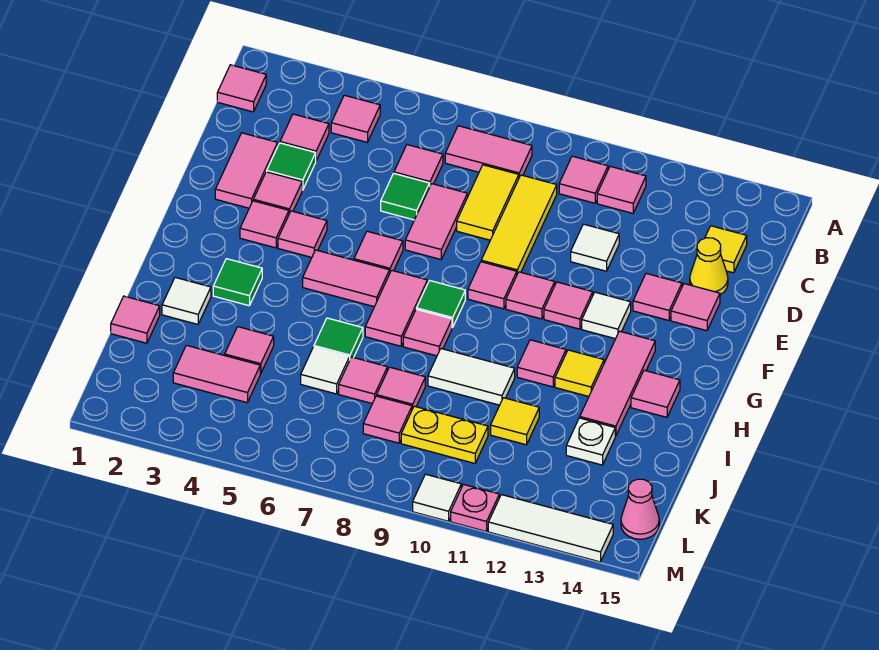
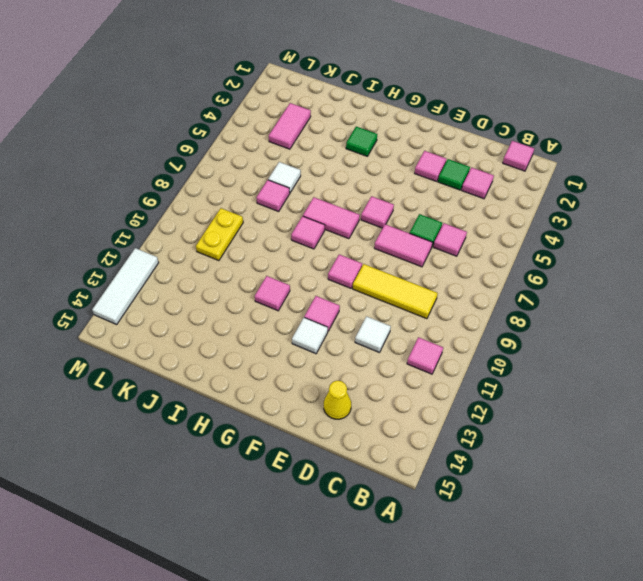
none -> pink tile B4 level 1
none -> pink tile B7:B8 level 1
none -> pink tile B10 level 1
none -> yellow tile C8:D8 level 1

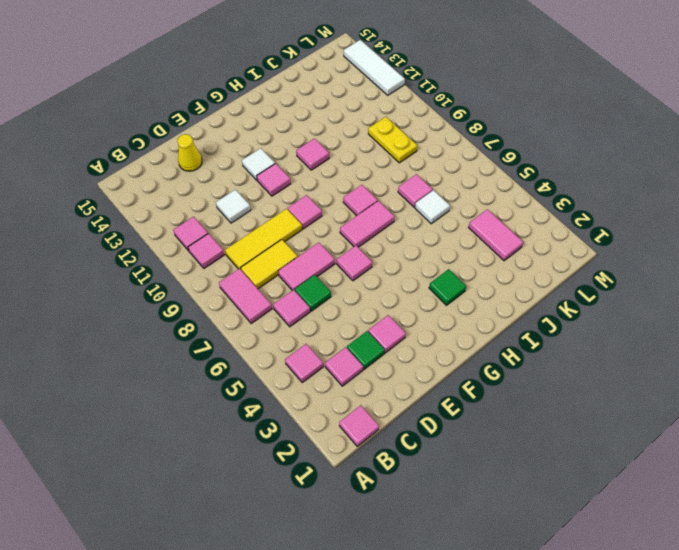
none -> yellow tile C14 level 1
none -> pink tile D2:E2 level 1
none -> pink tile E13 level 1
none -> pink tile E14 level 1

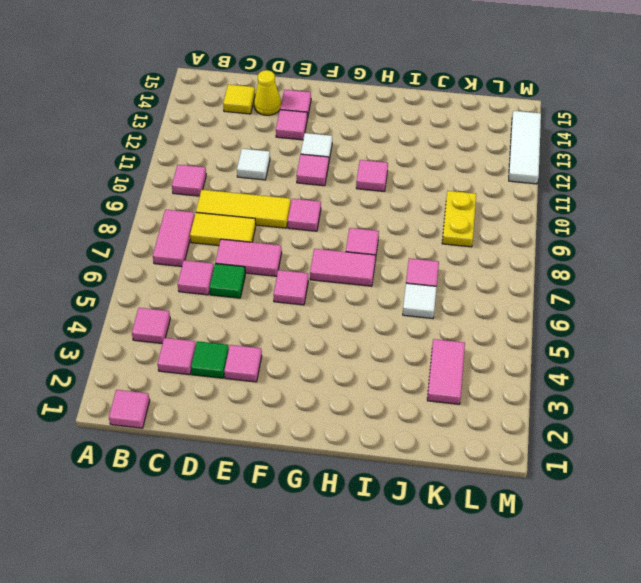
none -> pink tile B11 level 1
none -> pink tile D2:E2 level 1
none -> pink tile F3 level 1
none -> pink tile F4 level 1

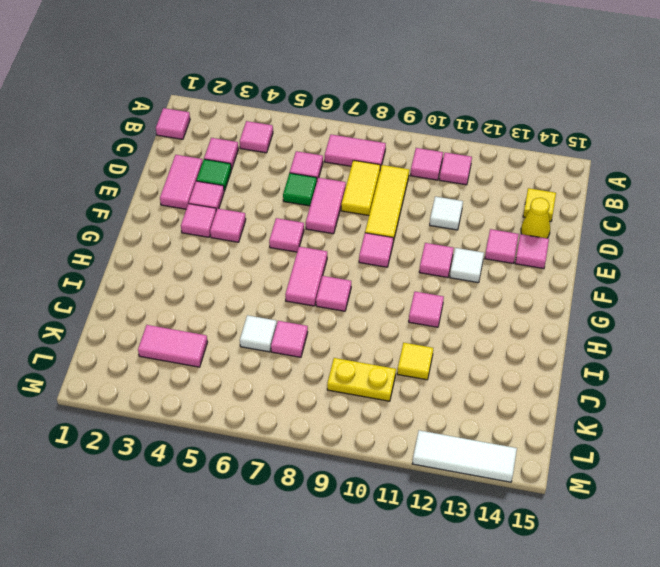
none -> pink tile F10 level 1
none -> pink tile G5:G6 level 1
none -> green tile G8 level 1
none -> pink tile G13:I13 level 1

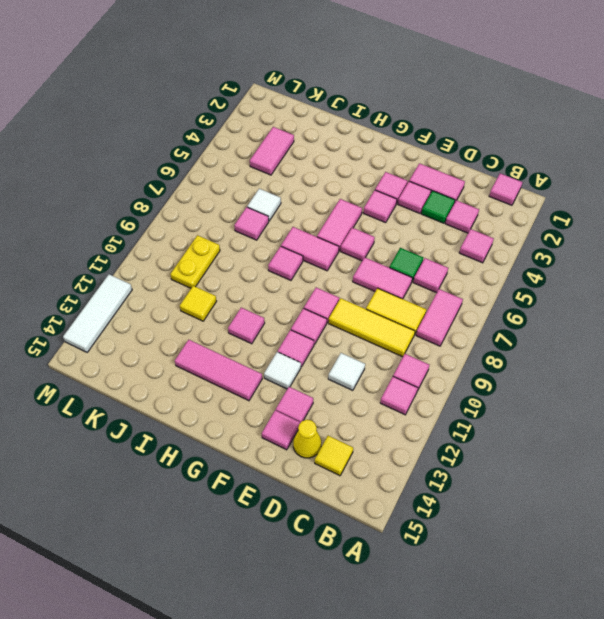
none -> green tile G8 level 1
none -> green tile H3 level 1
none -> yellow tile H12 level 1
none -> pink tile H14 level 1

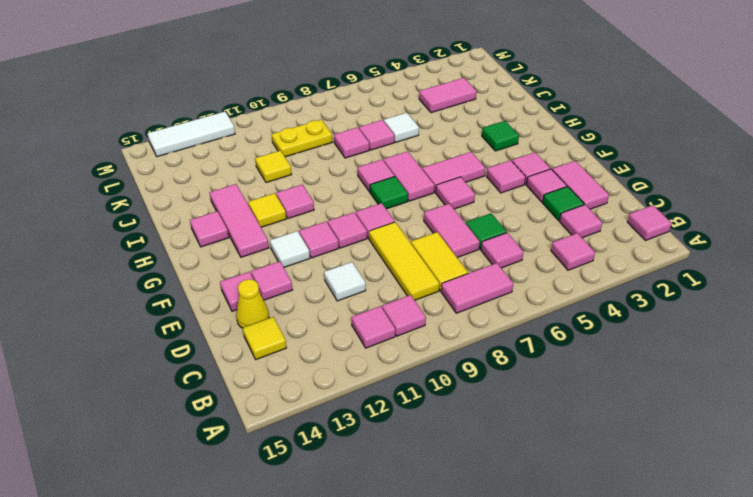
none -> white tile I2 level 1
none -> green tile I6 level 1
none -> white tile I9:I10 level 1
none -> pink tile J1 level 1

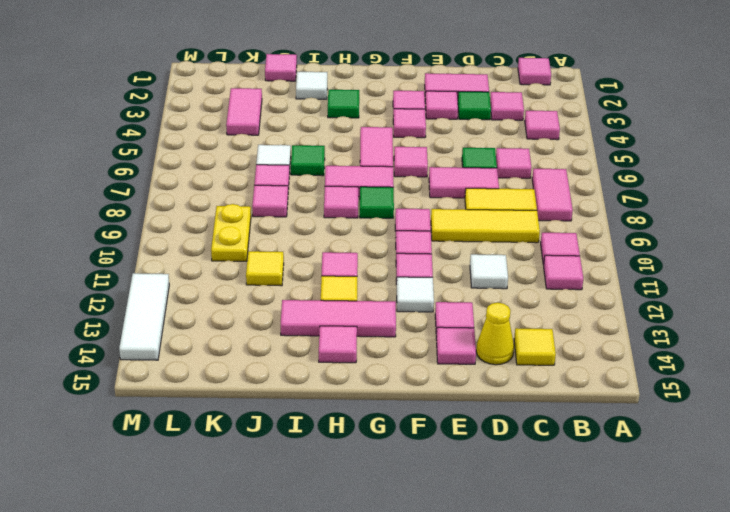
none -> white tile I9:I10 level 1
none -> pink tile J4 level 1
none -> white plate J13 level 1
none -> pink tile K8 level 1

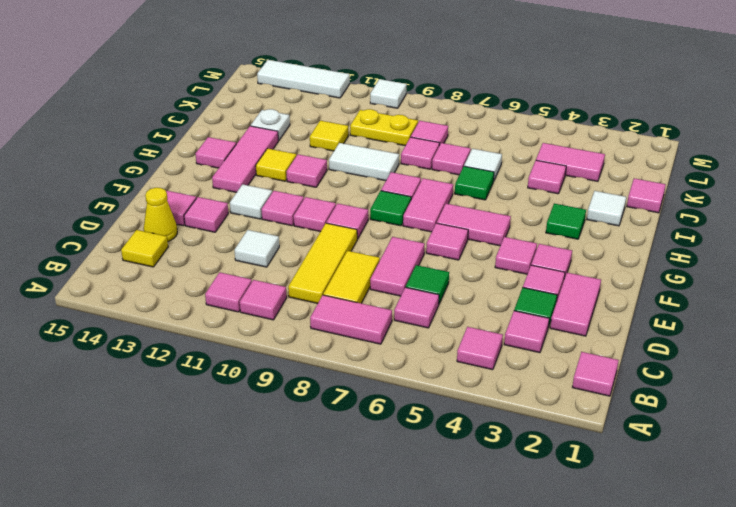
none -> pink cone L15 level 1
none -> pink plate M11 level 1

